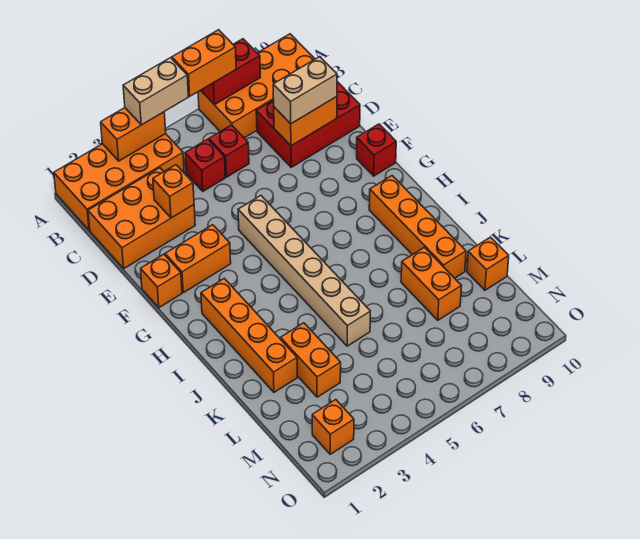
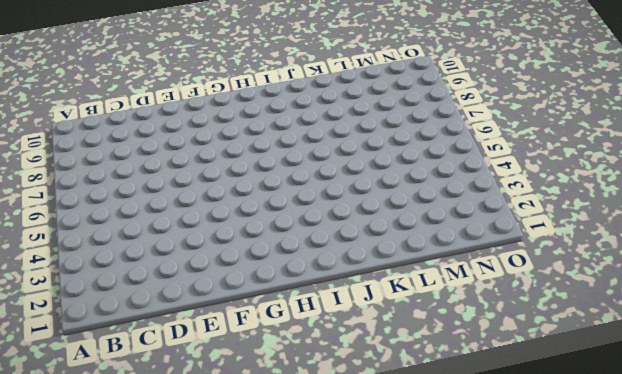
none -> orange brick A1:B4 level 1
none -> orange brick A7:B10 level 1
none -> orange brick C1:D3 level 1

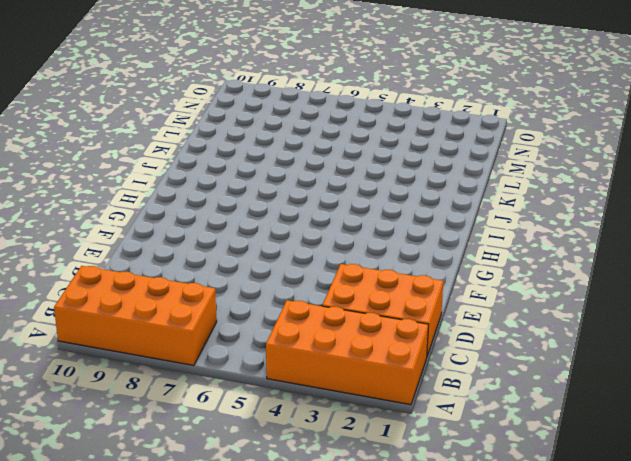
none -> red brick C5 level 1
none -> red brick C6 level 1
none -> red brick C8:D10 level 1

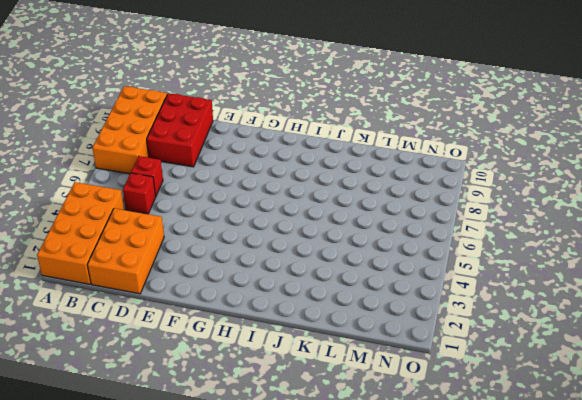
none -> orange brick F1 level 1
none -> orange brick F2:F3 level 1
none -> tan brick F5:K5 level 1

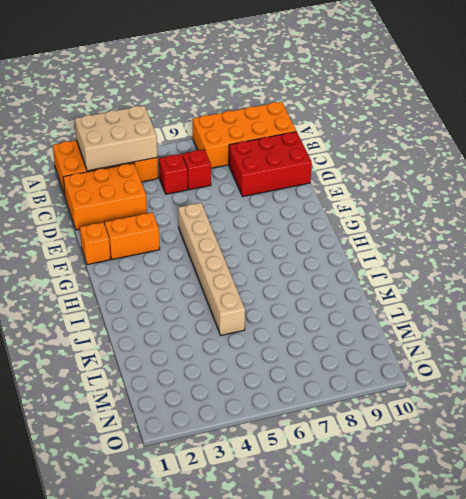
tan brick A2:B4 level 2 -> orange brick A3:A4 level 2
none -> red brick F10 level 1
none -> orange brick H2:K2 level 1
none -> orange brick H9:K9 level 1

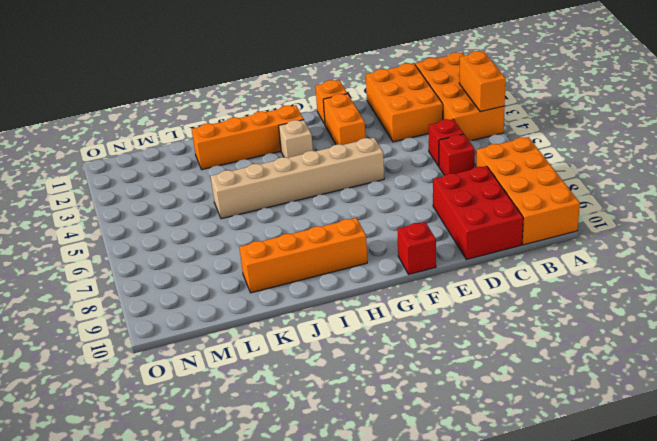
tan brick H3 level 1 -> none
none -> orange brick K3:L3 level 1
none -> orange brick K8:L8 level 1
none -> orange brick L10 level 1

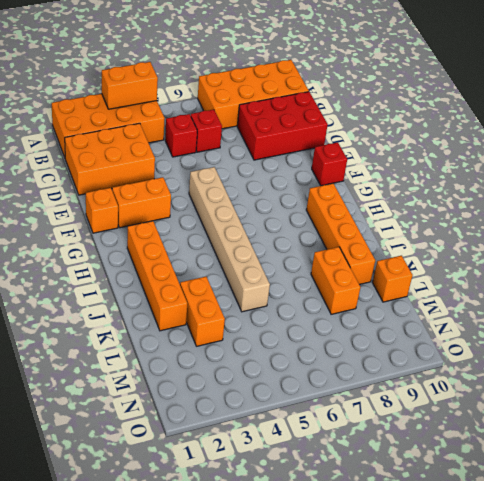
none -> orange brick N2 level 1
none -> red brick A7:A8 level 2
none -> orange brick D3 level 2

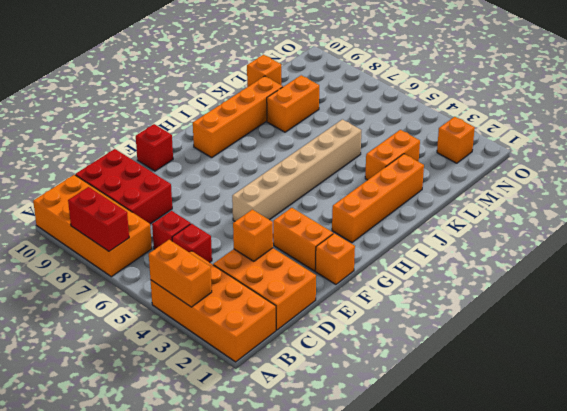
none -> orange brick D8:D9 level 2
none -> tan brick A4:A5 level 3
none -> orange brick A6:A7 level 3

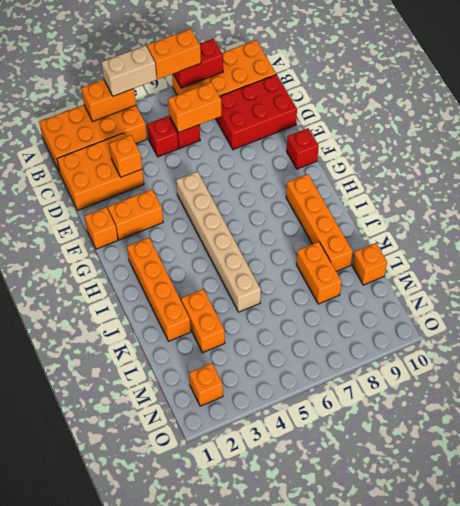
orange brick C6:C7 level 2 -> orange brick D8:D9 level 2
none -> tan brick D8:D9 level 3

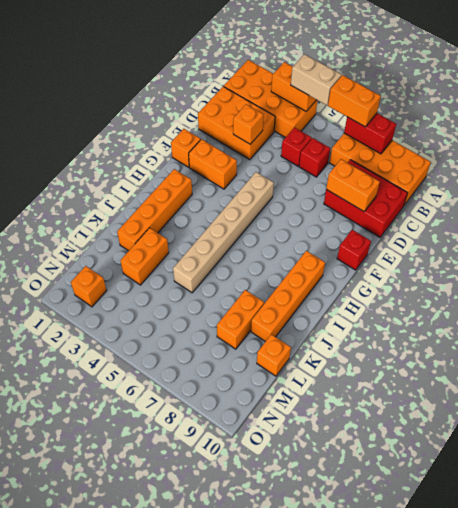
none -> tan brick D8:D9 level 3

